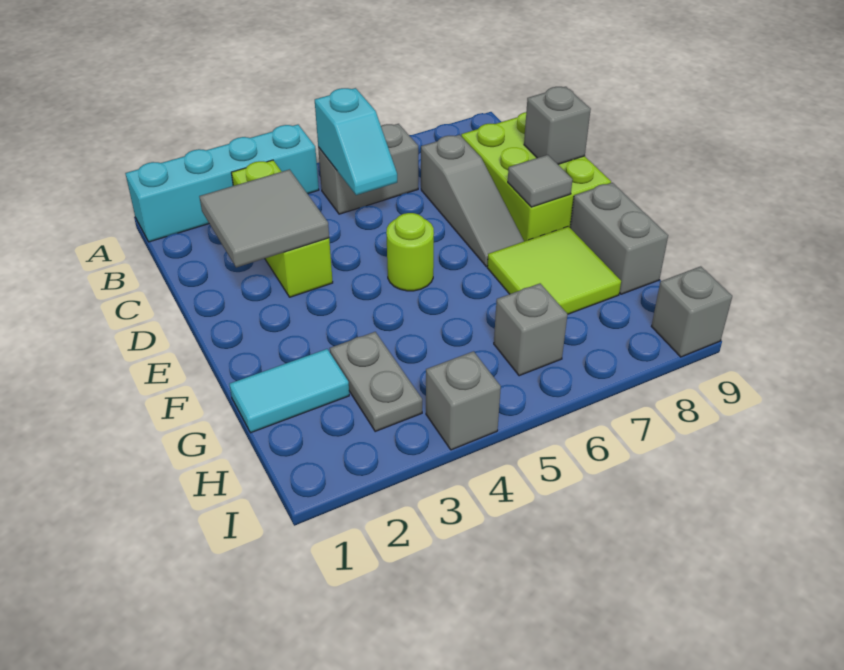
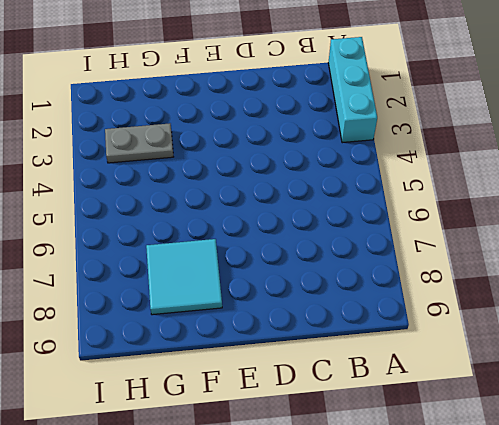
cyan brick A1:A3 level 1 -> cyan brick A1:A4 level 1
cyan tile F7:G8 level 1 -> lime tile F7:G8 level 1
none -> lime brick B3:D3 level 1
none -> grey brick B5:B6 level 1
none -> grey slope C7:E7 level 1 top C

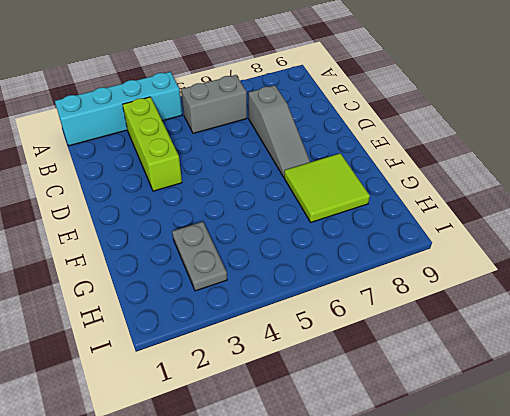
none -> lime brick C8:E9 level 1
none -> lime round brick E5 level 1
none -> grey brick F9:G9 level 1

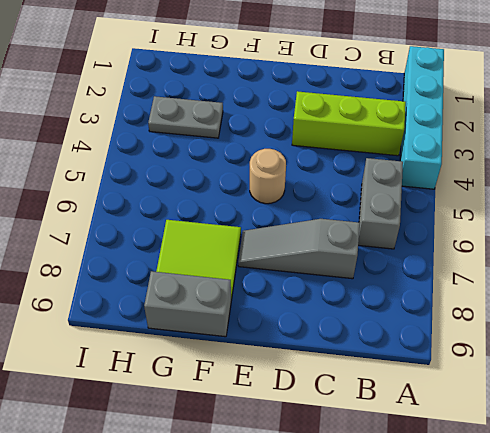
tan round brick E5 level 1 -> lime round brick E5 level 1
none -> lime brick C8:E9 level 1
none -> cyan tile G1:G2 level 1
none -> grey brick H6 level 1

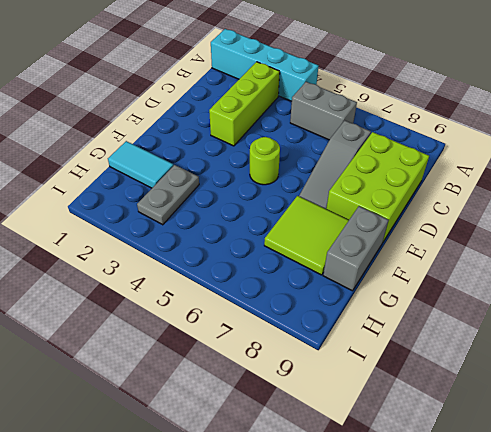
none -> grey brick H6 level 1
none -> grey brick I4 level 1
none -> grey brick I9 level 1

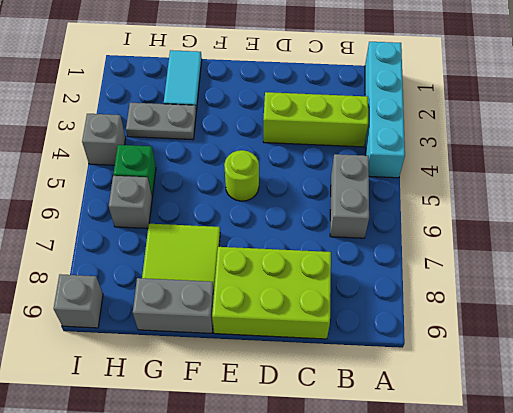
green brick H5 level 1 -> none
none -> grey slope C7:E7 level 1 top C
none -> cyan slope B5:C5 level 2 top B
none -> grey tile C2:D3 level 2

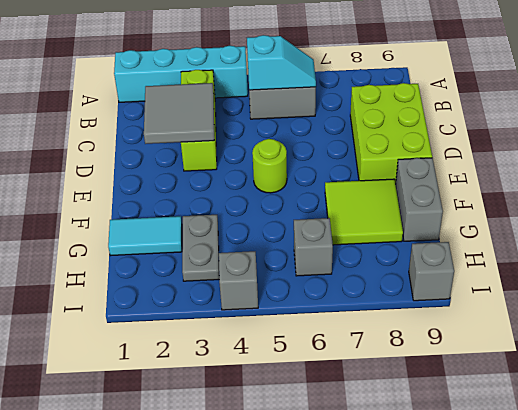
cyan slope B5:B6 level 2 top 5 -> cyan slope B5:C5 level 2 top B
none -> grey slope C7:E7 level 1 top C
none -> grey brick D9 level 2
none -> grey tile E8 level 2

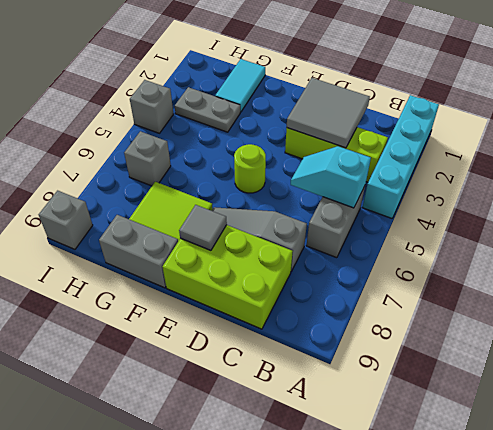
none -> grey brick D9 level 2

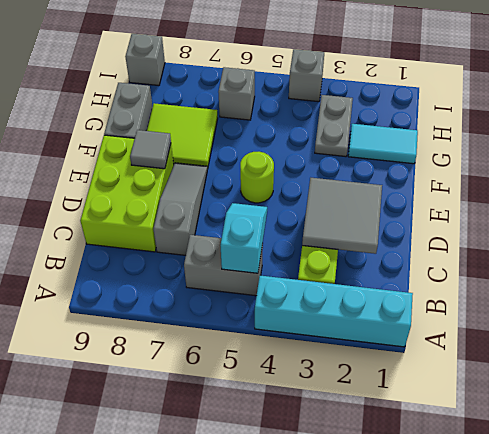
none -> grey brick D9 level 2

